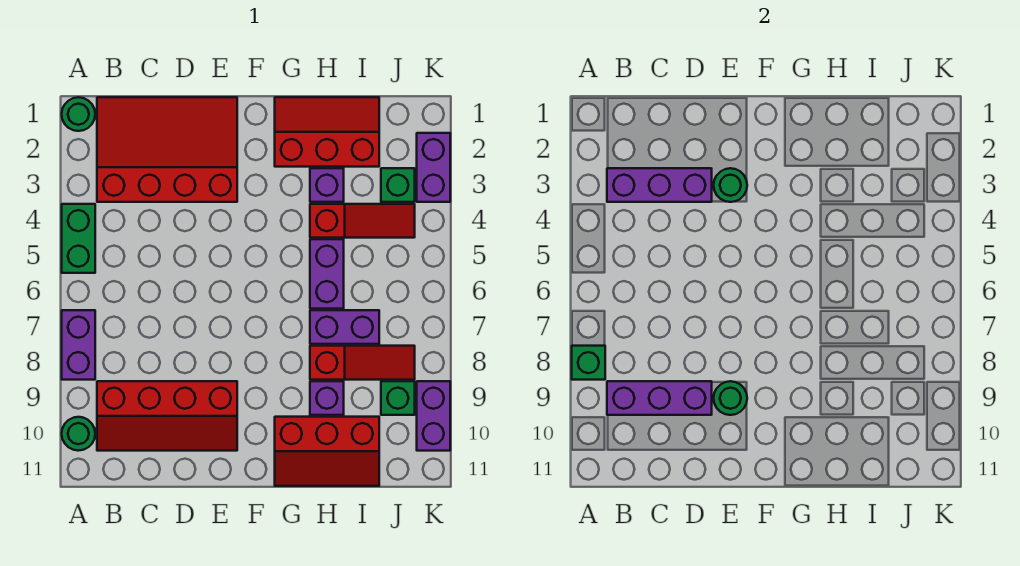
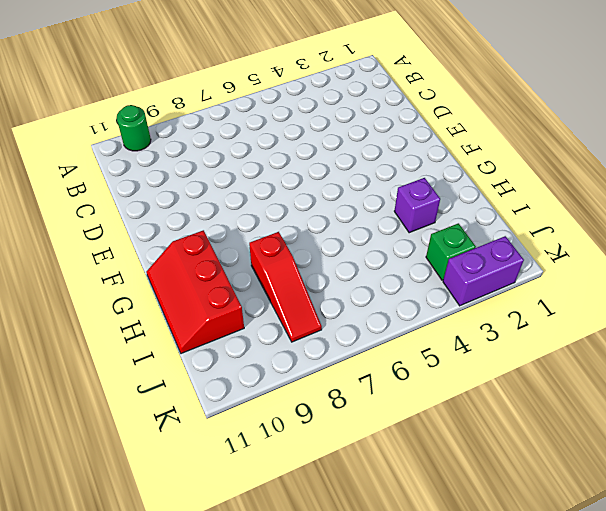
none -> green round brick A1 level 1
none -> green brick A4:A5 level 1
none -> purple brick A7:A8 level 1

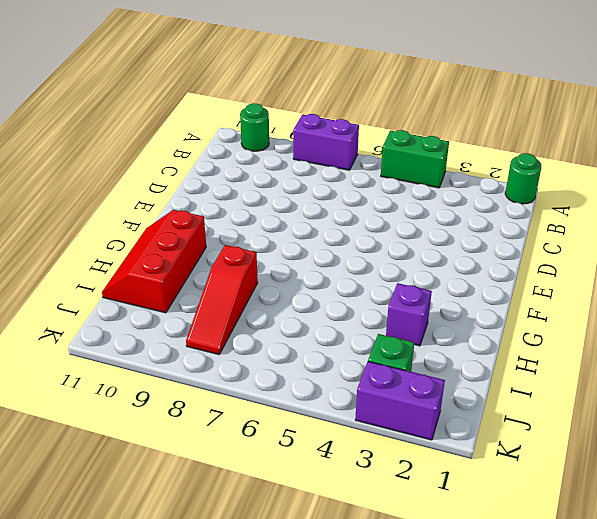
none -> red slope B1:E3 level 1 top 3
none -> red slope B9:E10 level 1 top 9
none -> red slope G1:I2 level 1 top 2

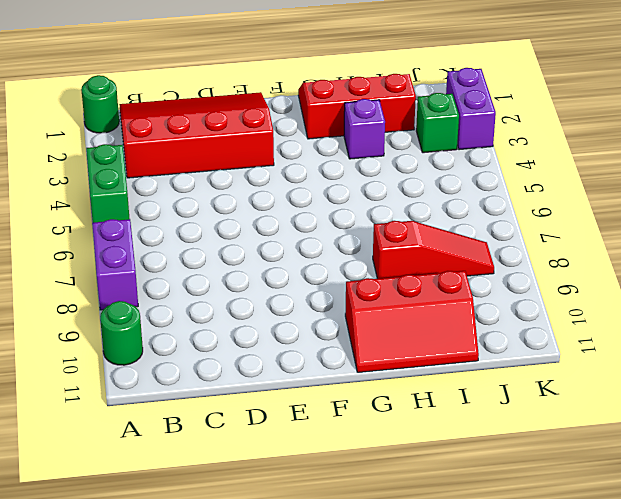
none -> red slope B9:E10 level 1 top 9
none -> red slope H4:J4 level 1 top H
none -> purple brick H5:H6 level 1

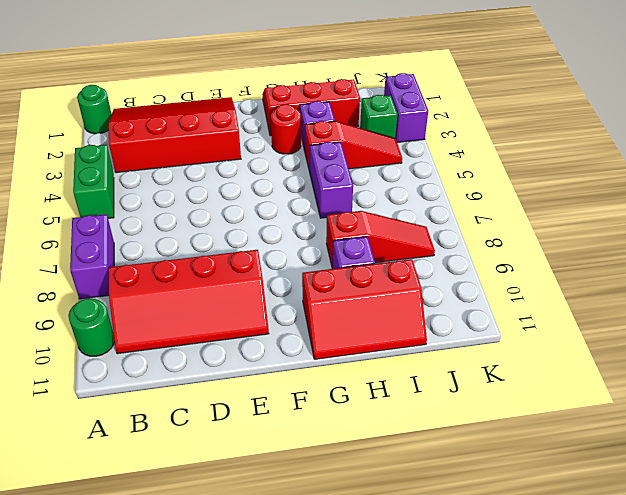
red round brick G3 level 1 -> none
none -> purple brick H7:I7 level 1
none -> green brick J9 level 1
none -> purple brick K9:K10 level 1

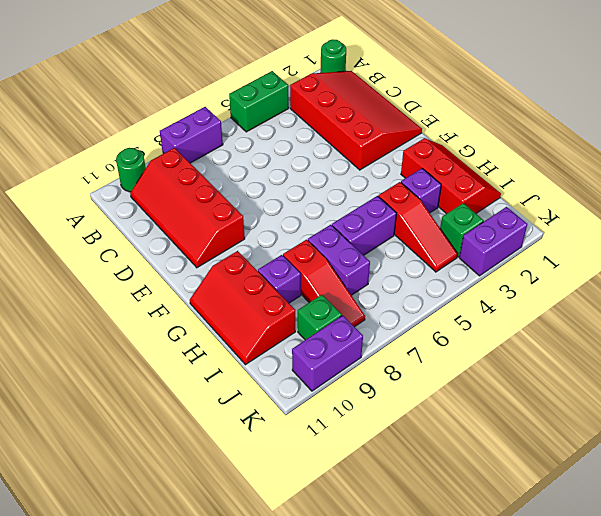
none -> green brick A8 level 2
none -> purple brick B3:D3 level 2
none -> purple brick B9:D9 level 2

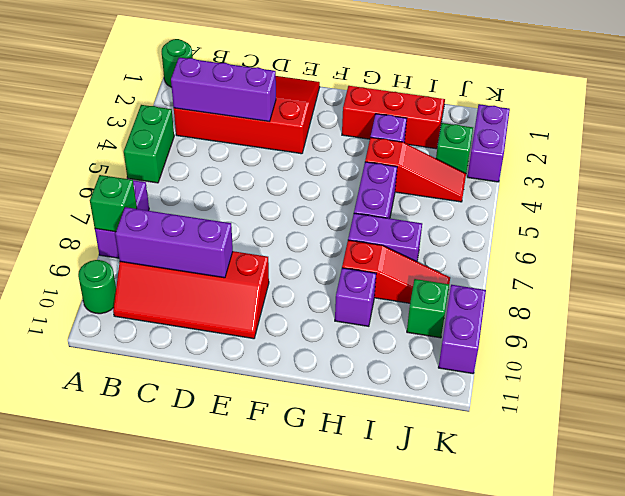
none -> red slope G10:I11 level 1 top 10
none -> green round brick E3 level 2
none -> green round brick E9 level 2

